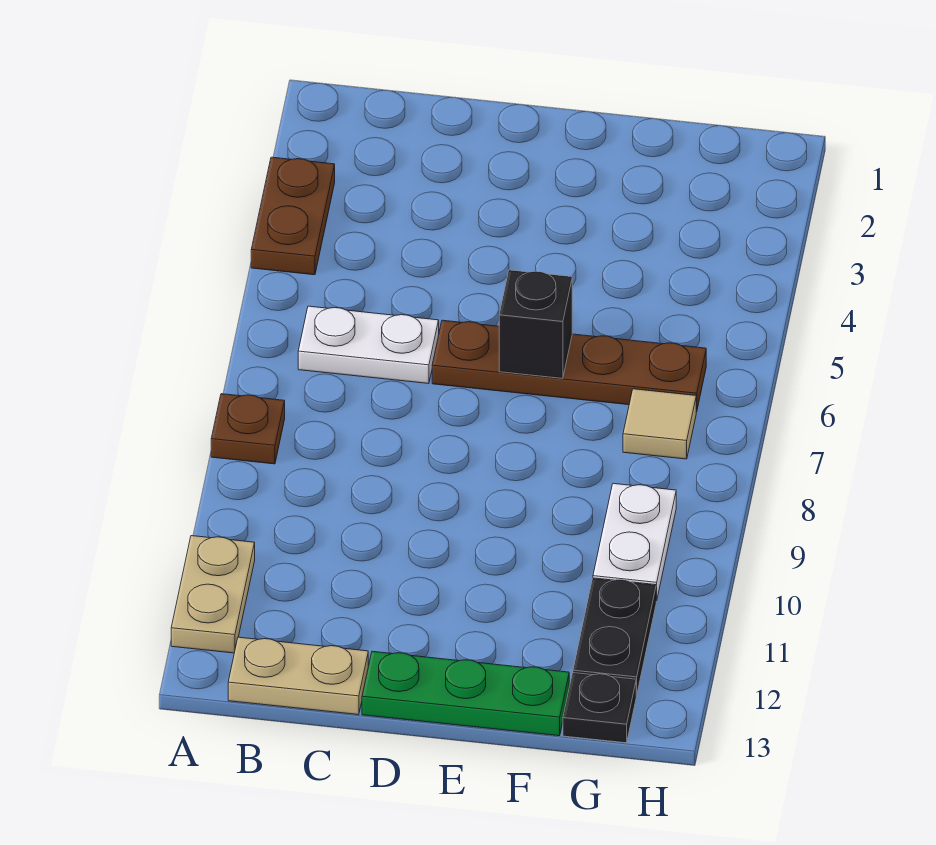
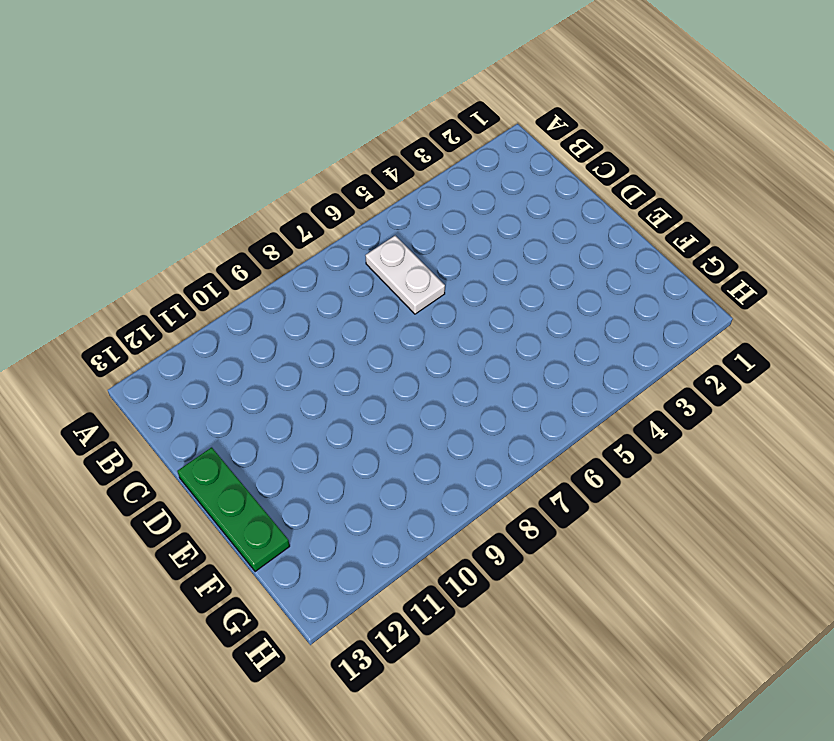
none -> brown plate A3:A4 level 1
none -> brown plate A8 level 1
none -> tan plate A11:A12 level 1

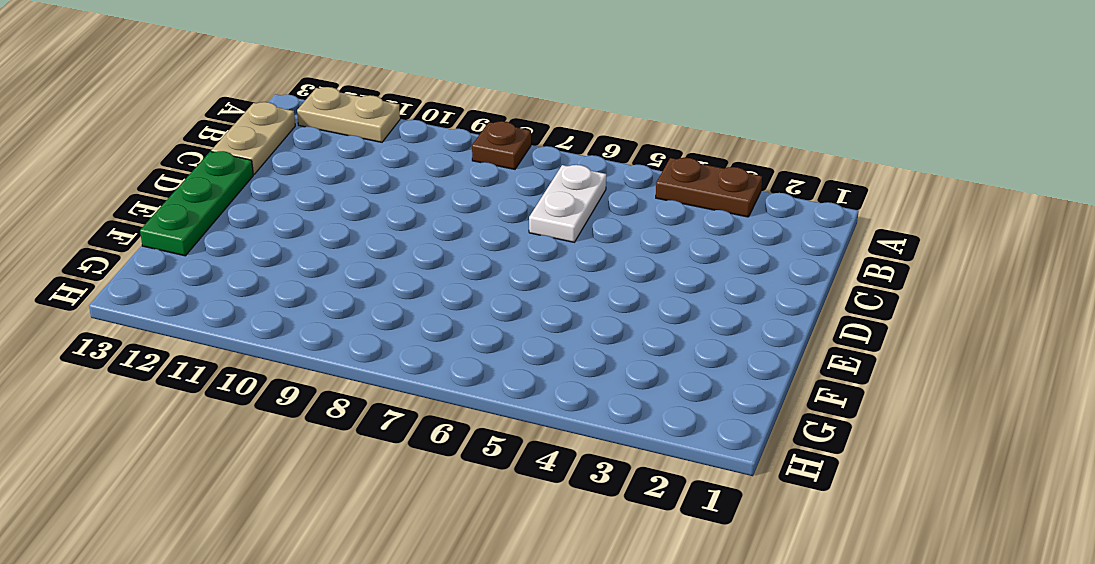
none -> brown plate D6:G6 level 1
none -> tan tile G7 level 1
none -> white plate G9:G10 level 1

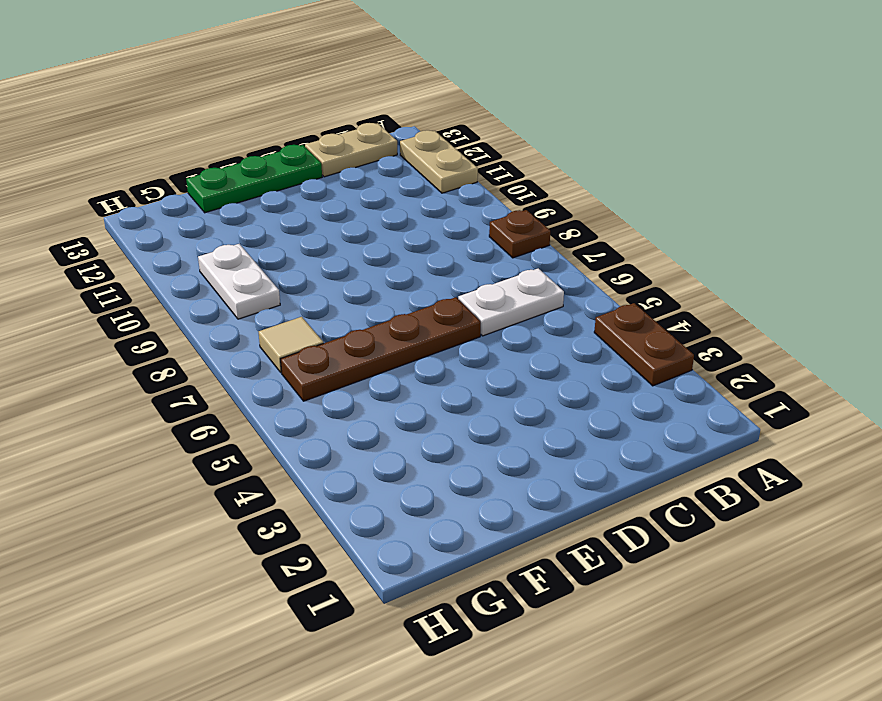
none -> black plate G11:G12 level 1
none -> black plate G13 level 1
none -> black brick E6 level 2

